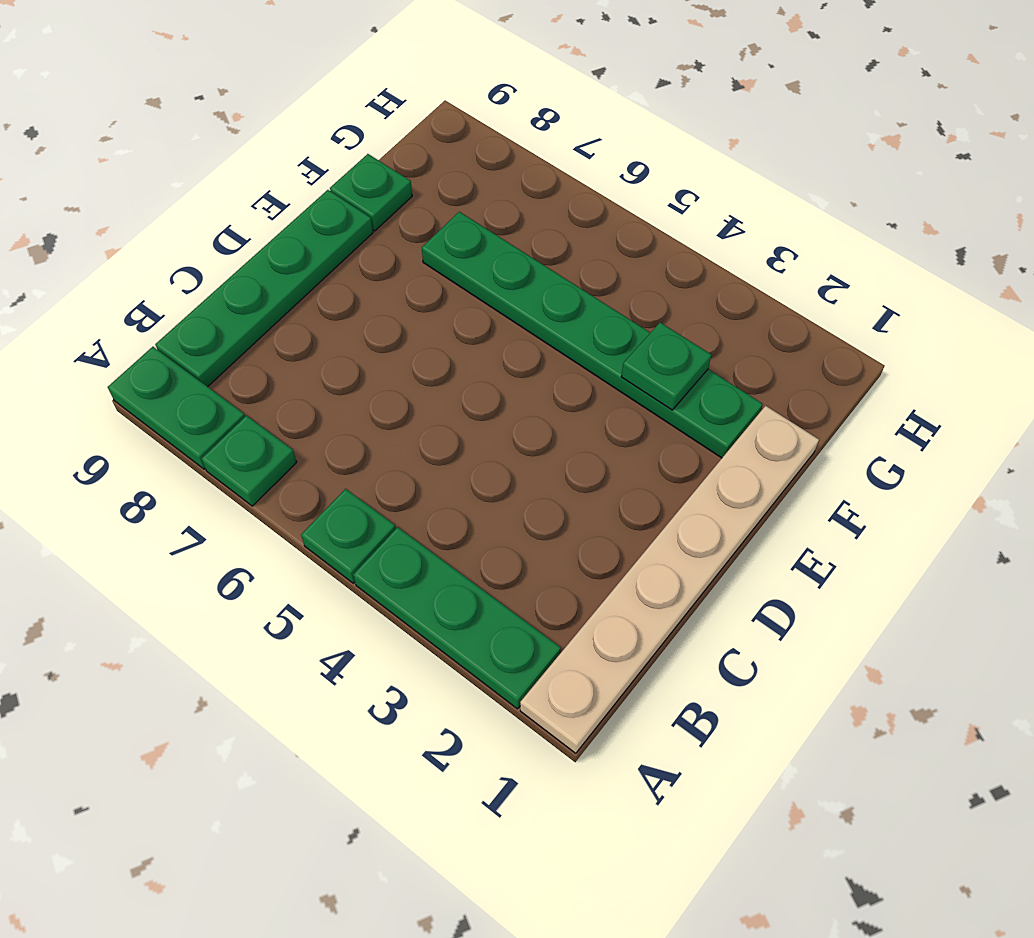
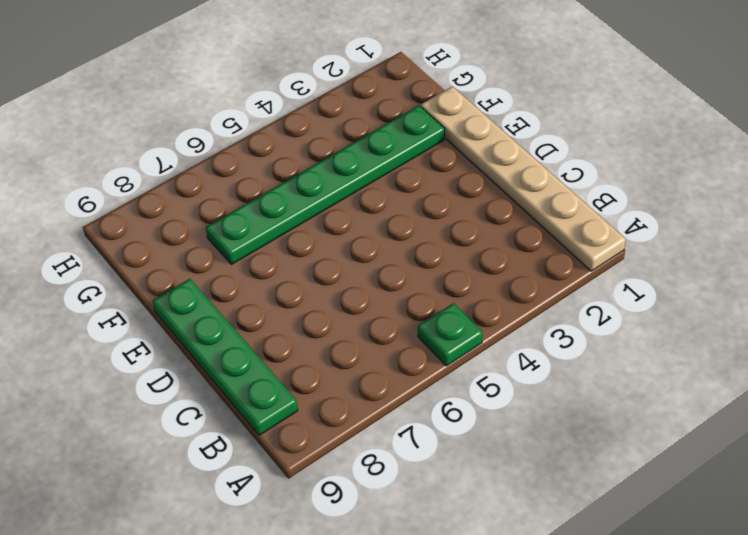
none -> green plate A2:A4 level 1
none -> green plate A7 level 1

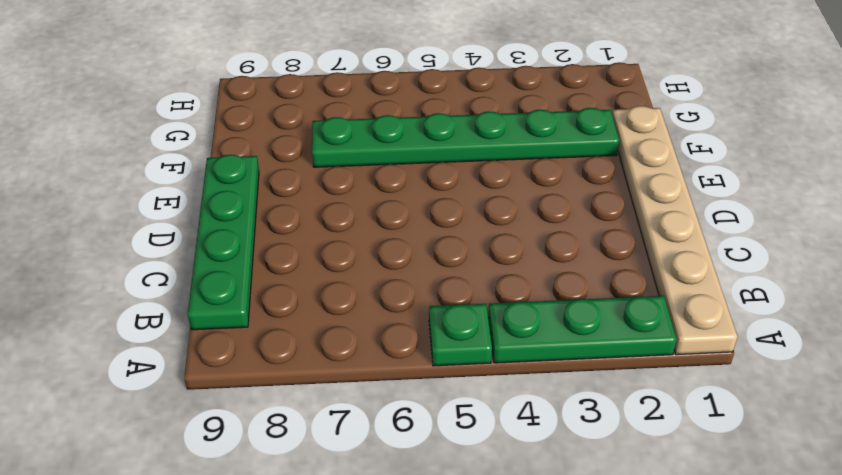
none -> green plate A7 level 1
none -> green plate A8:A9 level 1

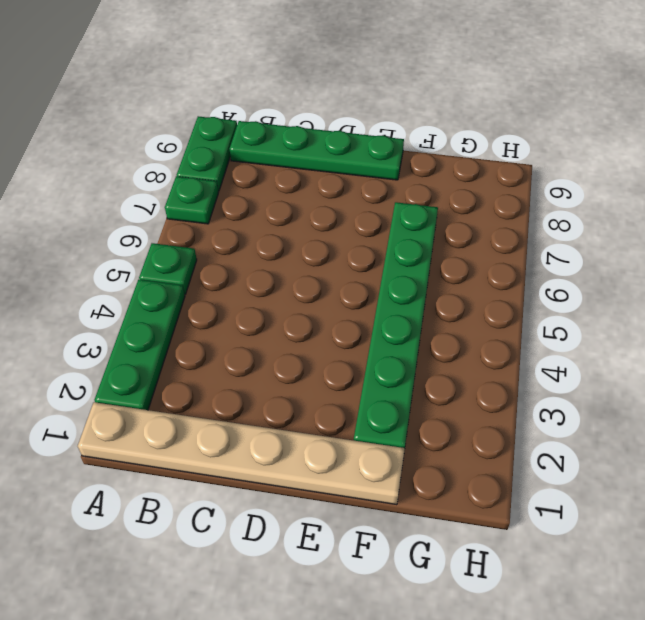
none -> green plate F9 level 1
none -> green plate F3 level 2

